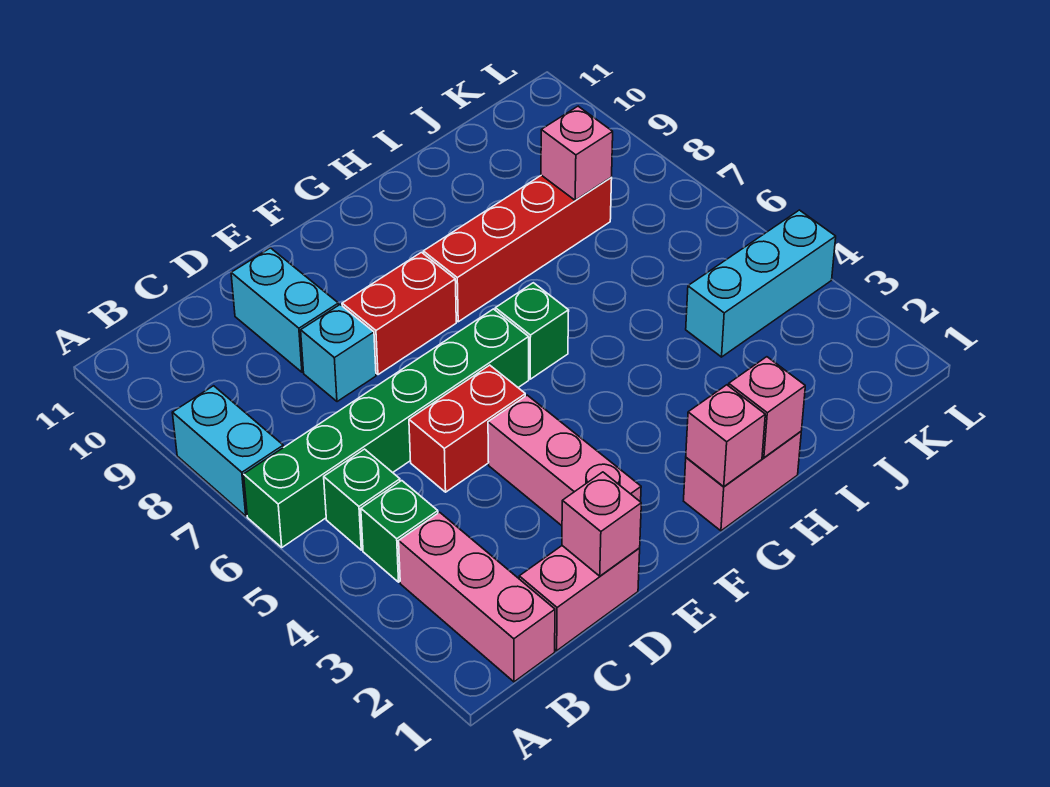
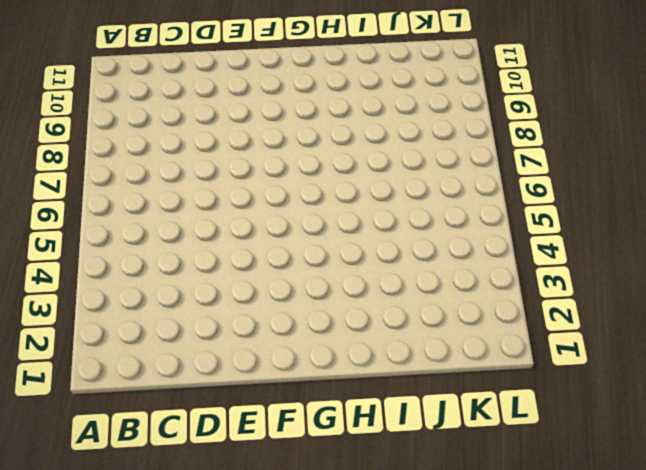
none -> green brick A6:F6 level 1
none -> cyan brick A7:A8 level 1
none -> pink brick B1:B3 level 1

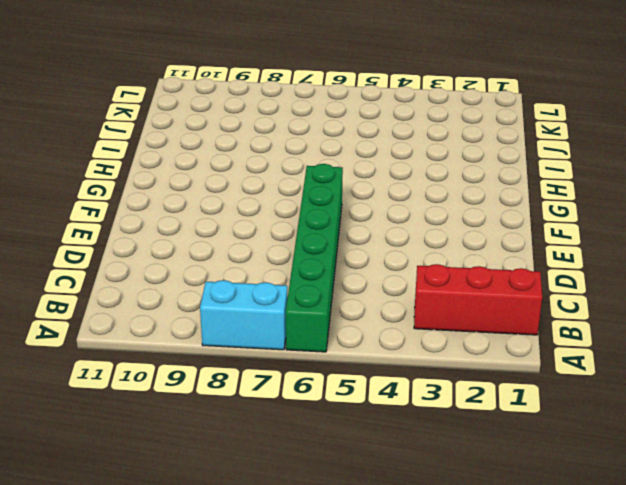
red brick B1:B3 level 1 -> pink brick B1:B3 level 1
none -> green brick B4 level 1
none -> green brick B5 level 1
none -> pink brick C1:D1 level 1

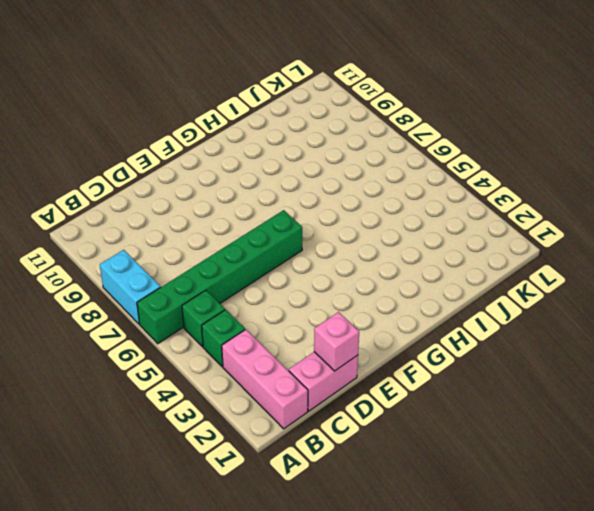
none -> red brick D5:E5 level 1
none -> cyan brick D8 level 1
none -> cyan brick D9:D10 level 1

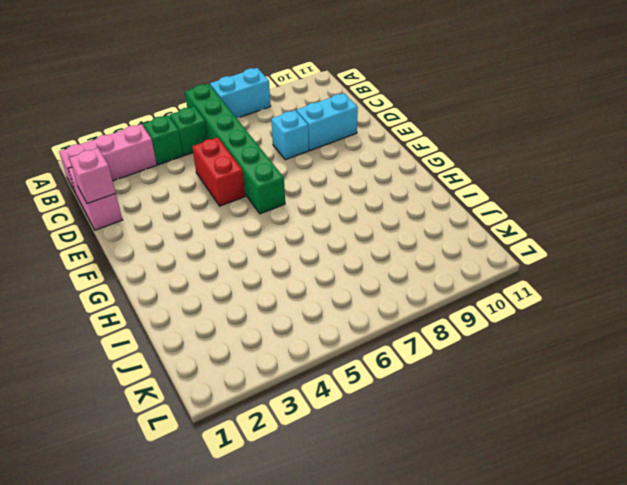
none -> pink brick E2:E4 level 1
none -> red brick E8:F8 level 1
none -> pink brick G1:H1 level 1

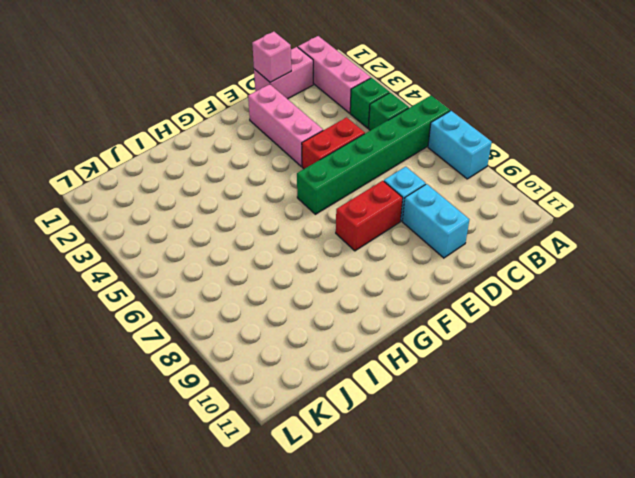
none -> pink brick G1:H1 level 1
none -> green brick G6 level 1
none -> red brick G8:J8 level 1

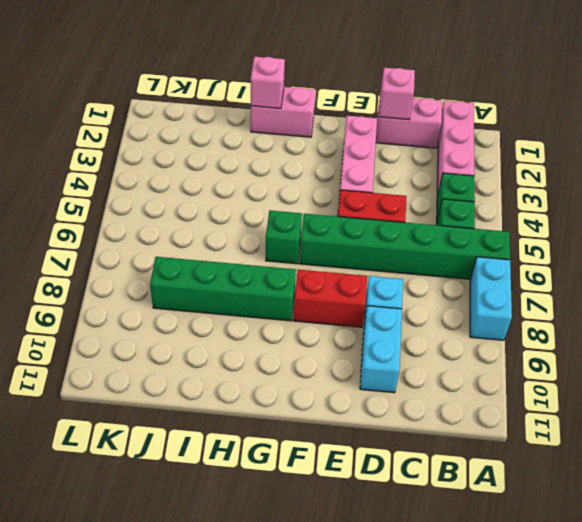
green brick G8:J8 level 1 -> red brick G8:J8 level 1
none -> cyan brick J4:L4 level 1
none -> pink brick G1 level 2
none -> pink brick J8 level 2

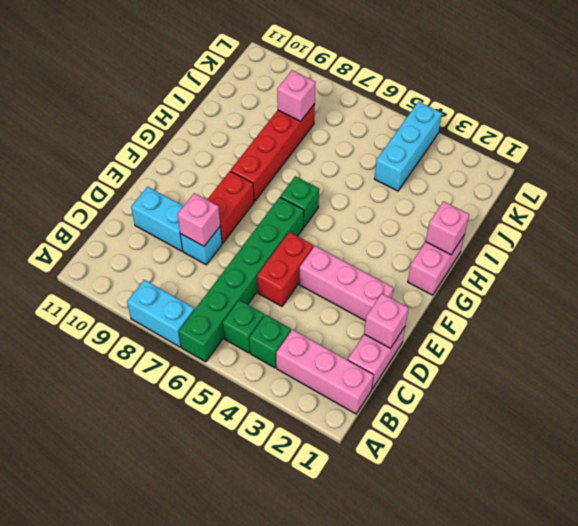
pink brick D8 level 2 -> pink brick G1 level 2

